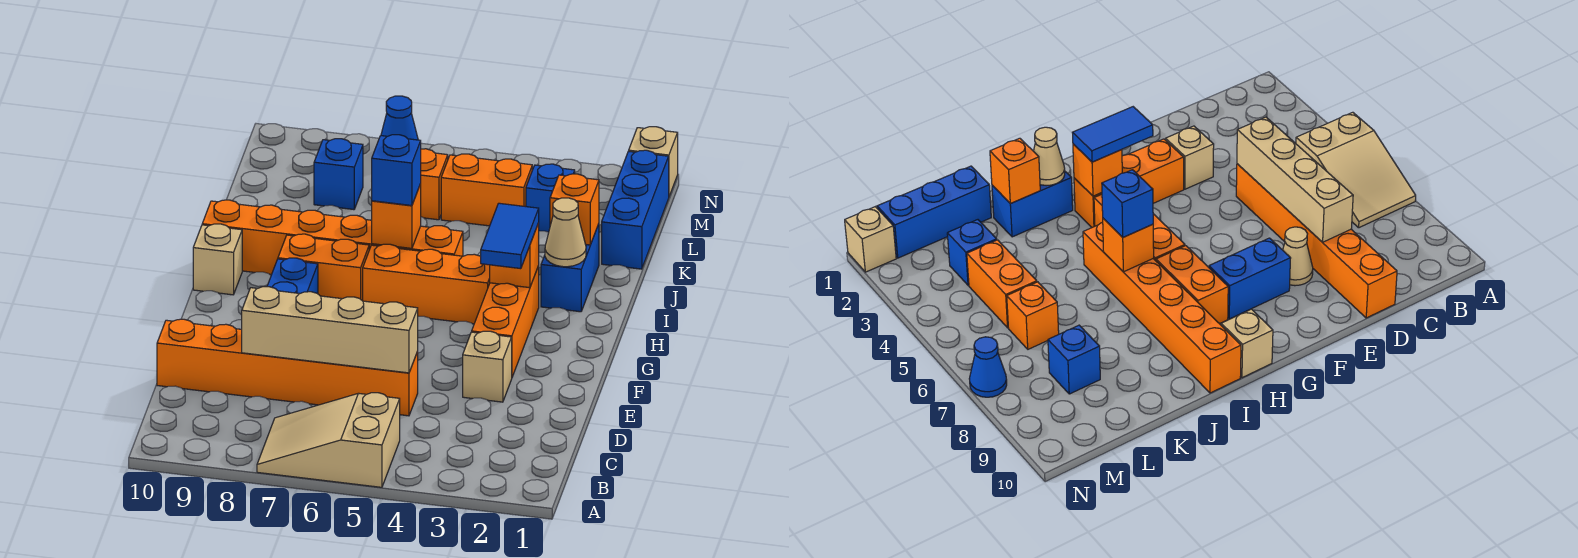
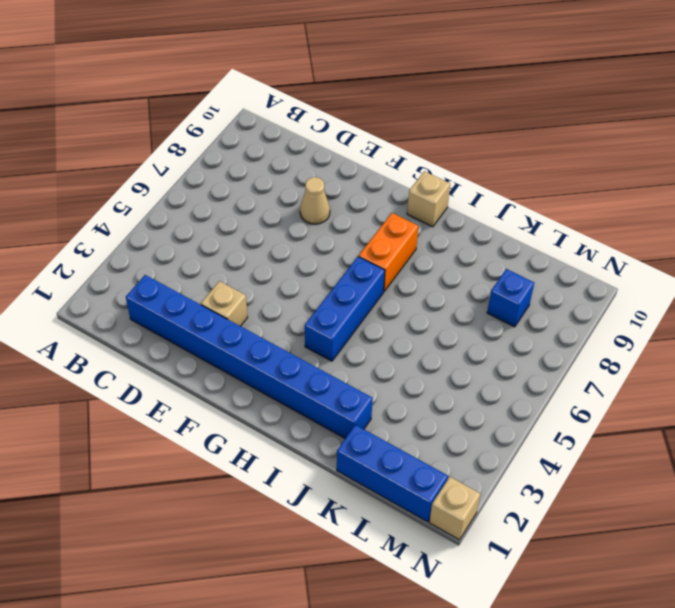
blue brick C2:J2 level 1 -> blue brick I2:J2 level 1
blue brick H4:H6 level 1 -> orange brick H4:H6 level 1
none -> tan slope A5:B7 level 1 top 5
none -> orange brick D5:D10 level 1
none -> orange brick F3:H3 level 1

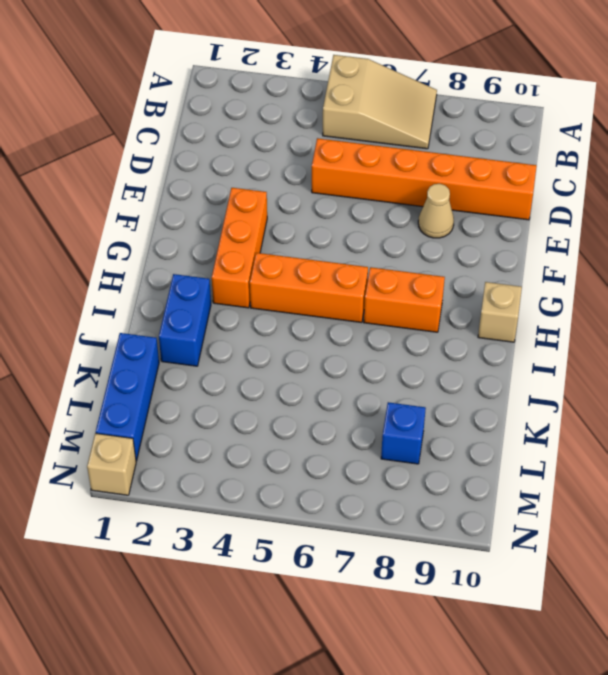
none -> tan brick E3 level 1
none -> blue brick F8:G8 level 1
none -> orange brick I5:I10 level 1

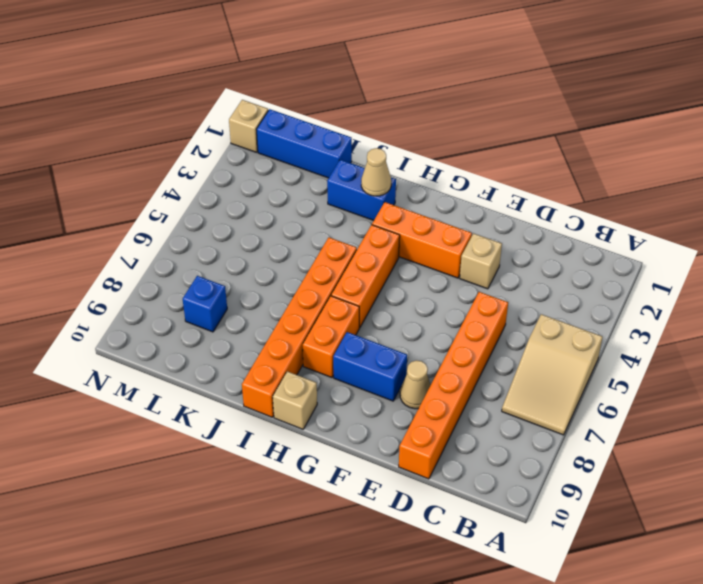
none -> blue brick L3 level 1
none -> orange brick L4:L5 level 1
none -> orange brick L6 level 1

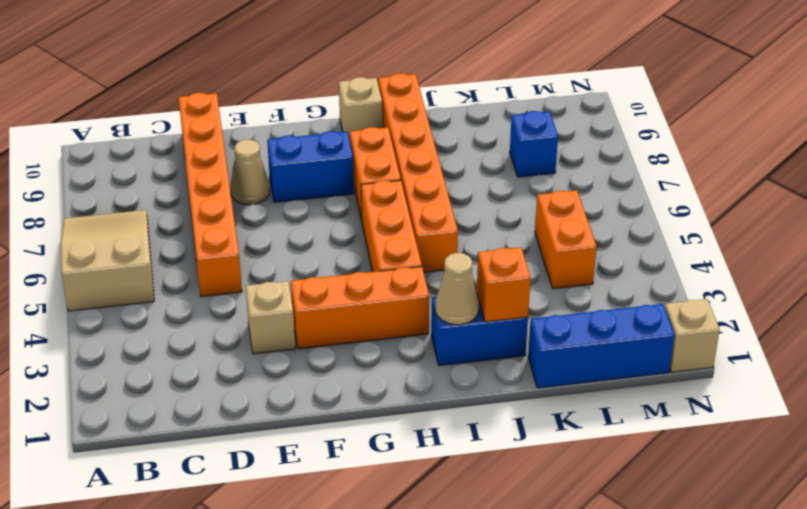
none -> blue brick L3 level 1
none -> orange brick L6 level 1
none -> blue cone N7 level 1

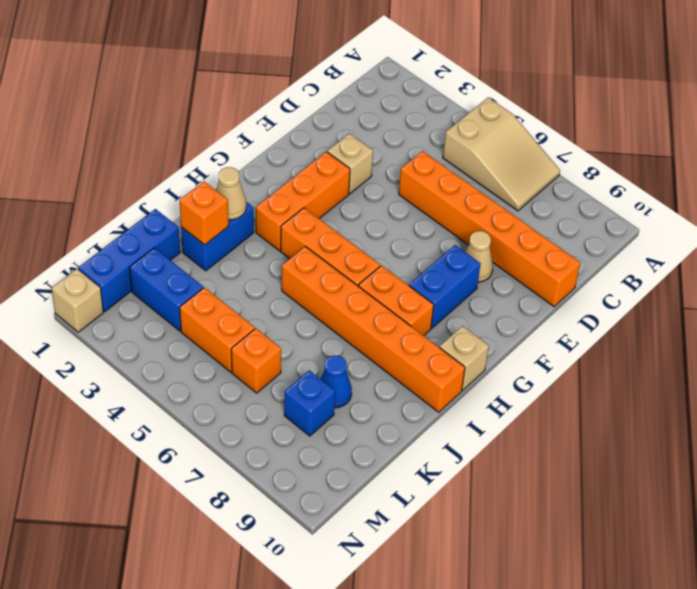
blue cone K8 level 1 -> blue cone N7 level 1
blue brick L2:L3 level 1 -> blue brick L3 level 1
none -> tan brick D5:D8 level 2
none -> orange brick H3 level 2
none -> orange brick I6 level 2

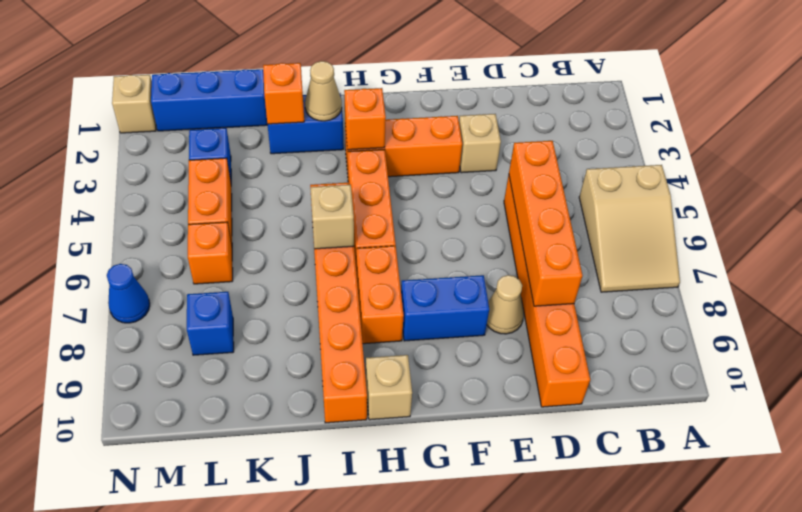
orange brick D5:D8 level 2 -> tan brick D5:D8 level 2
tan brick I6 level 2 -> orange brick I6 level 2
none -> blue tile G3:H3 level 3
none -> blue brick I6 level 3

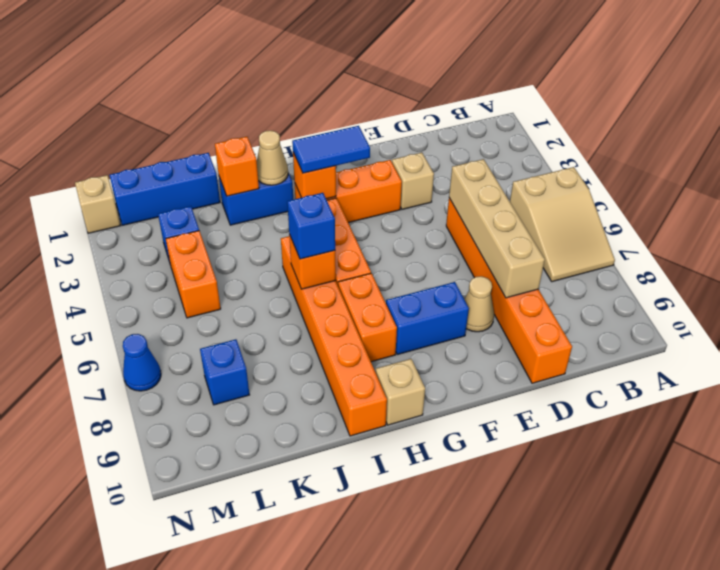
none -> orange brick L6 level 1

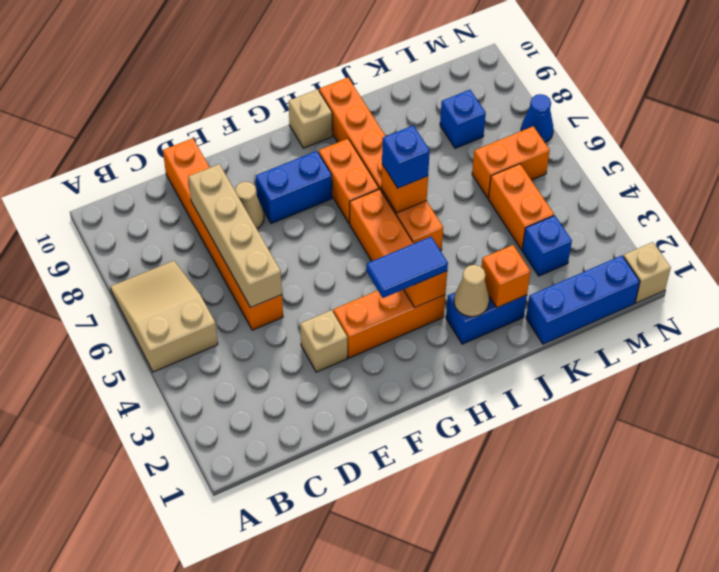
orange brick L6:M6 level 1 -> orange brick L6 level 1

